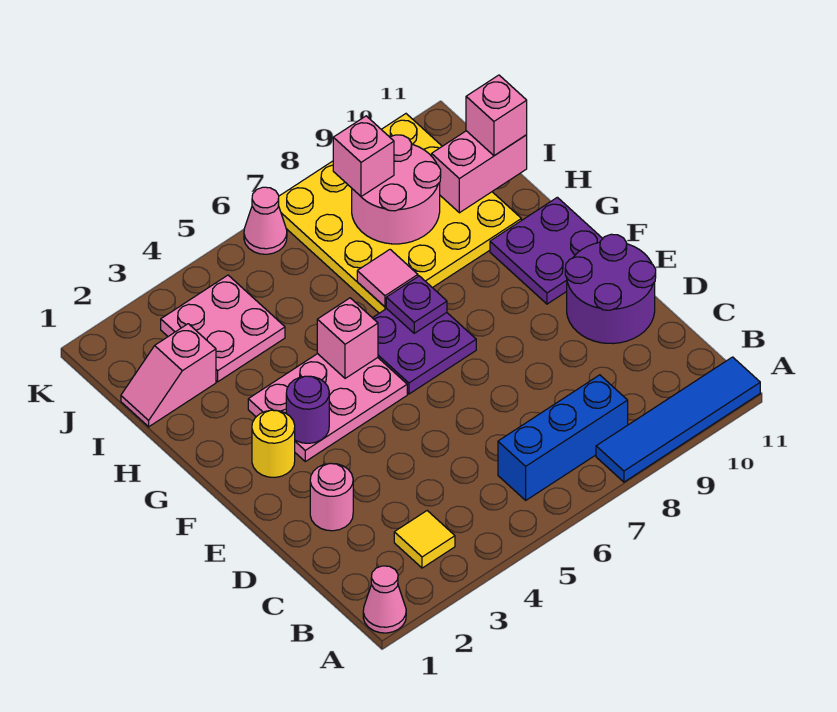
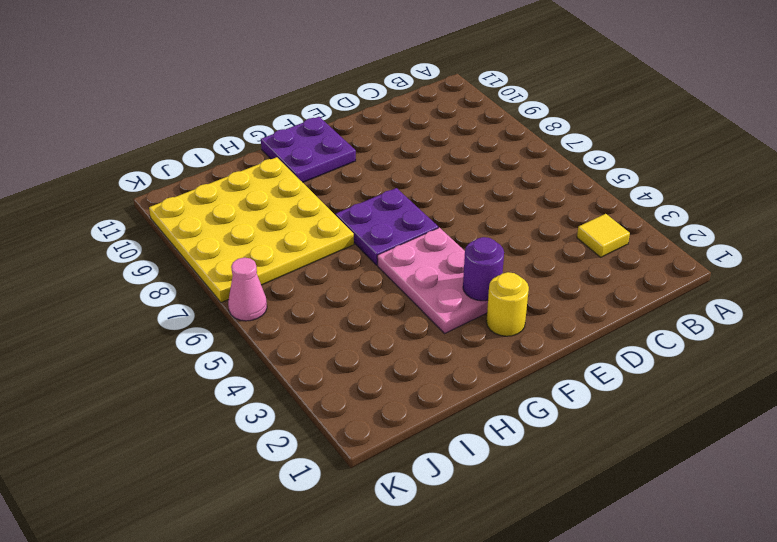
none -> pink cone A1 level 1
none -> blue tile A8:A11 level 1
none -> blue brick B6:B8 level 1

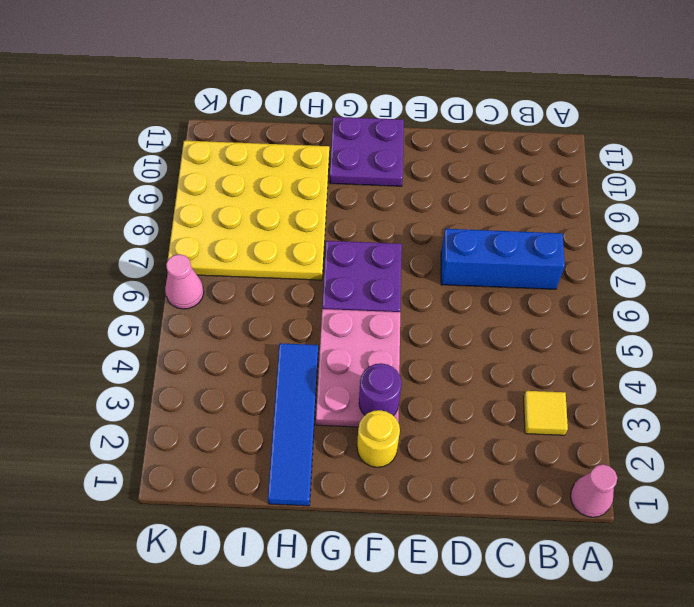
blue brick B7:D7 level 1 -> blue brick B6:B8 level 1
blue tile H1:H4 level 1 -> blue tile A8:A11 level 1
none -> pink round brick D2 level 1
none -> purple round brick D10:E11 level 1
none -> pink slope I1:I2 level 1 top 2

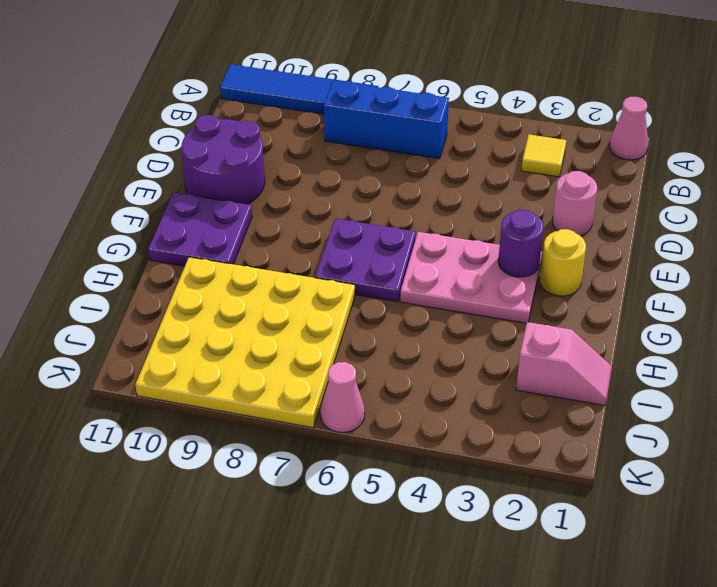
none -> pink plate I3:J4 level 1
none -> pink brick G5 level 2
none -> purple plate G7 level 2

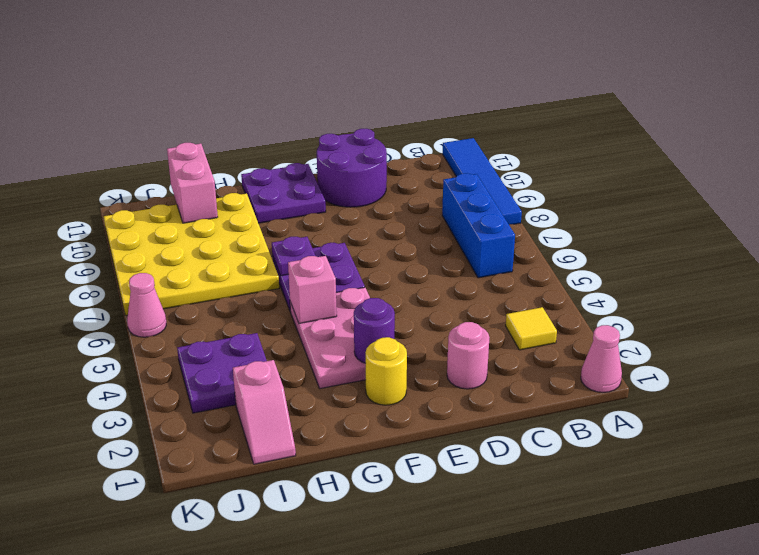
purple plate I3:J4 level 1 -> pink plate I3:J4 level 1
none -> pink tile H7 level 2
none -> pink round brick I8:J9 level 2
none -> pink brick I11 level 3

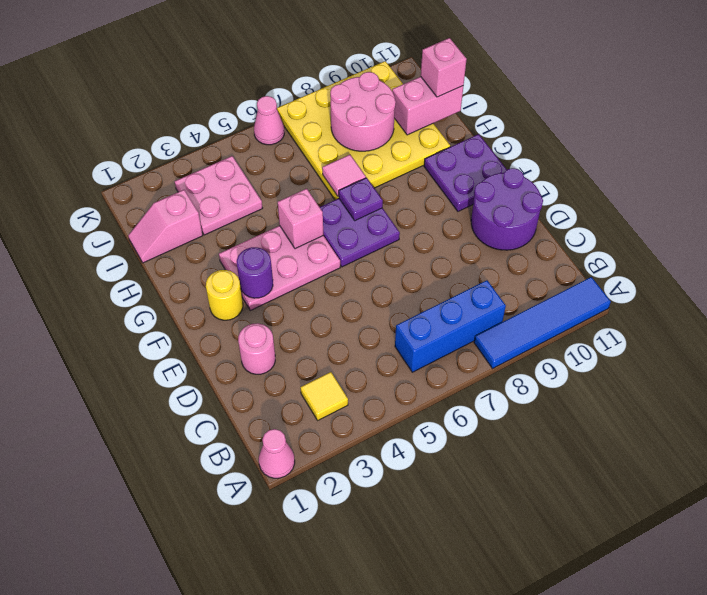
none -> pink brick J8 level 3

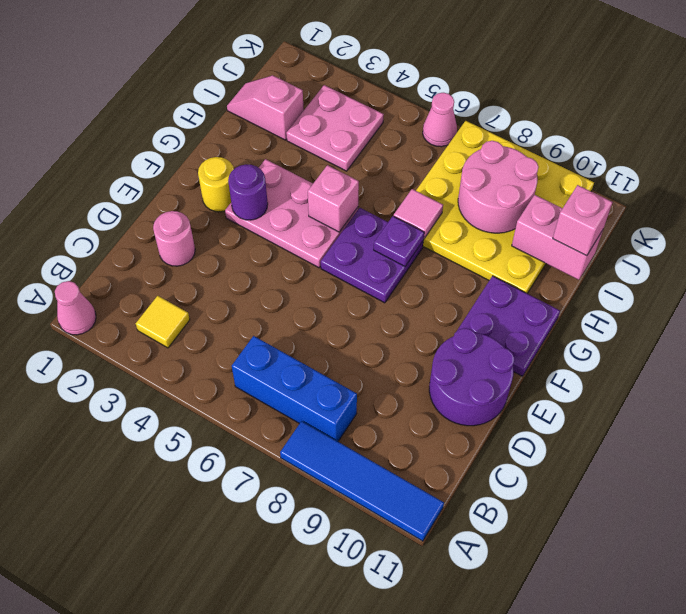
none -> pink brick J8 level 3

